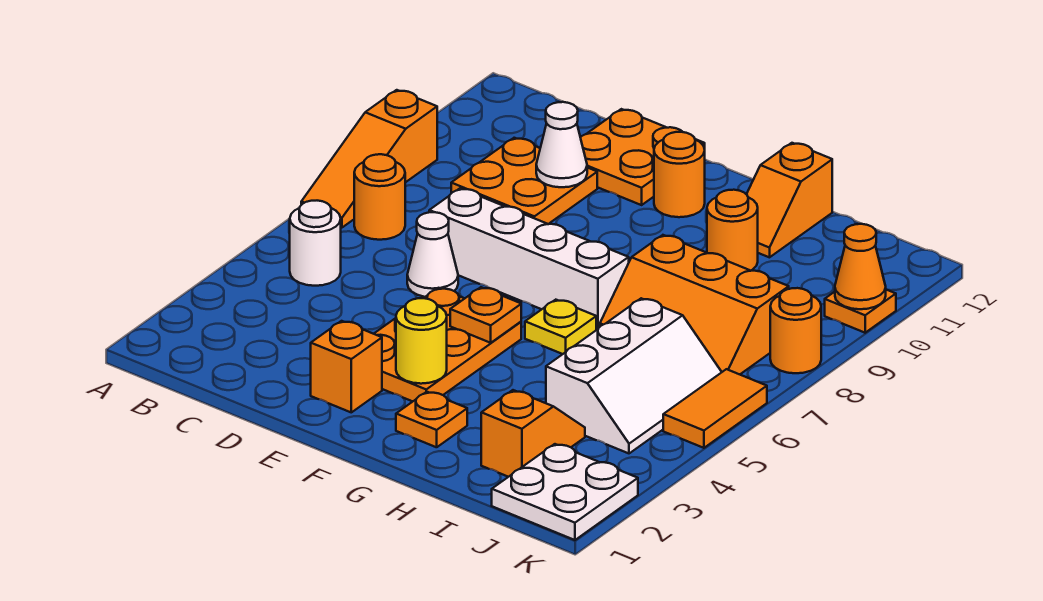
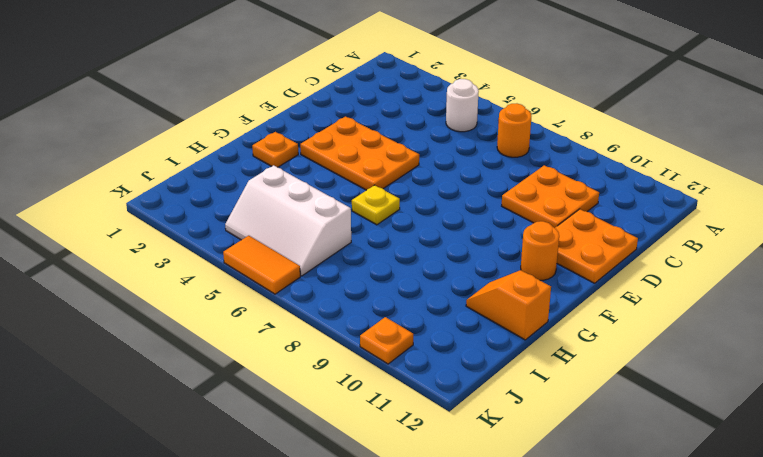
none -> orange slope A7:A9 level 1 top 9
none -> white cone D6 level 1
none -> white brick D7:G7 level 1

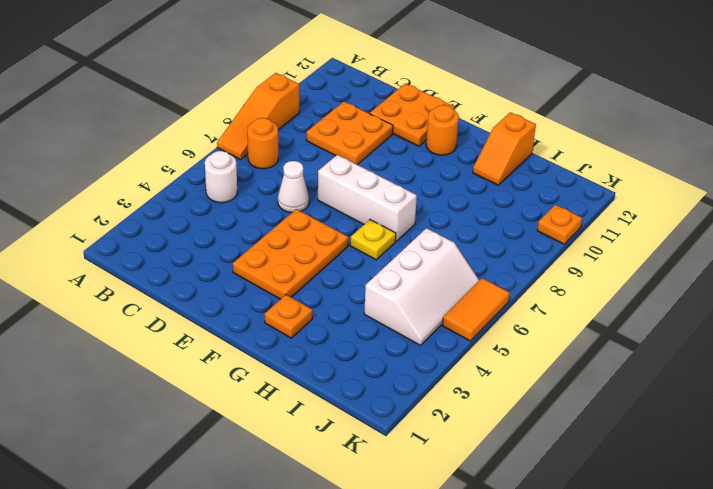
white brick E7:G7 level 1 -> white brick D7:G7 level 1
none -> orange brick E2 level 1
none -> orange slope H7:J8 level 1 top 8
none -> orange round brick H10 level 1

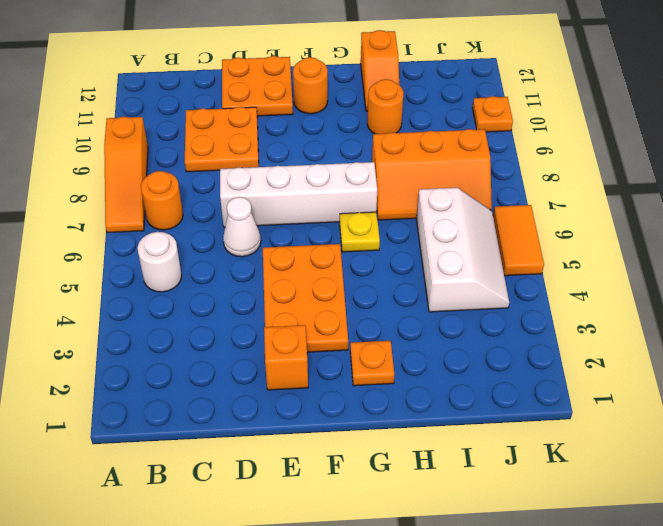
none -> orange slope I2:I3 level 1 top 2
none -> white plate J1:K2 level 1
none -> orange round brick K8 level 1

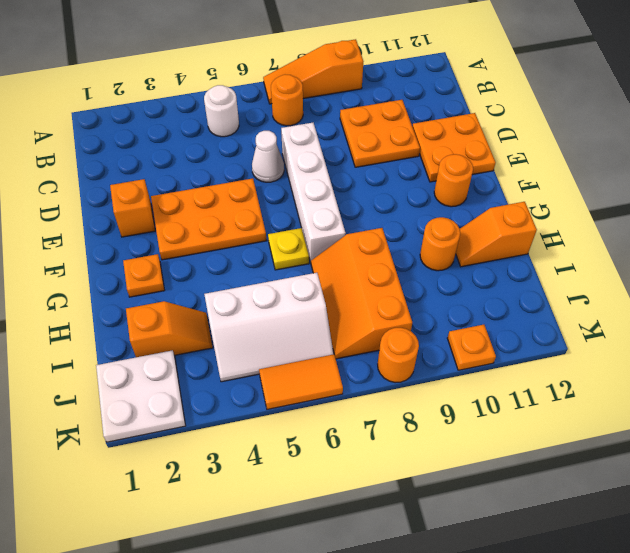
none -> white cone D10 level 2
none -> yellow round brick F3 level 2
none -> orange plate F5 level 2

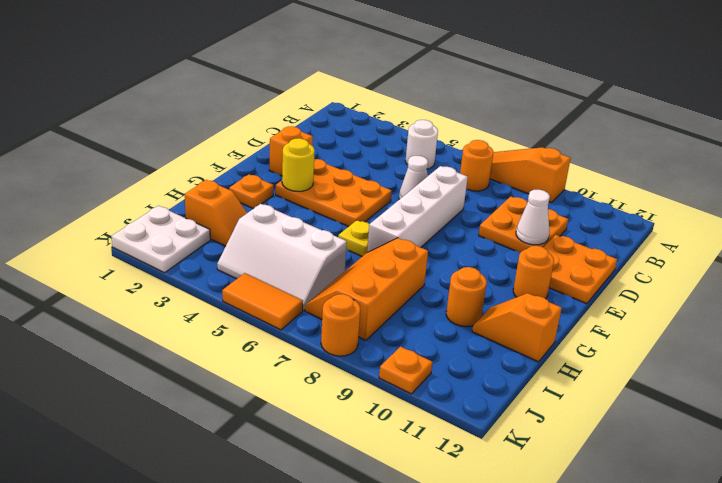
none -> orange plate F5 level 2
none -> orange cone K10 level 2

